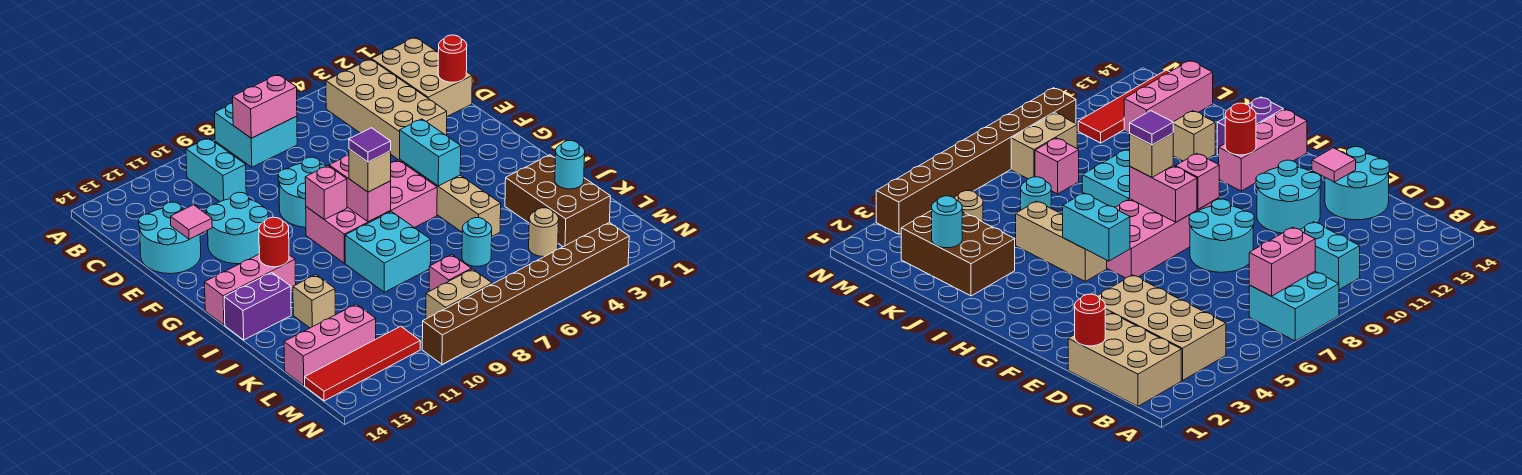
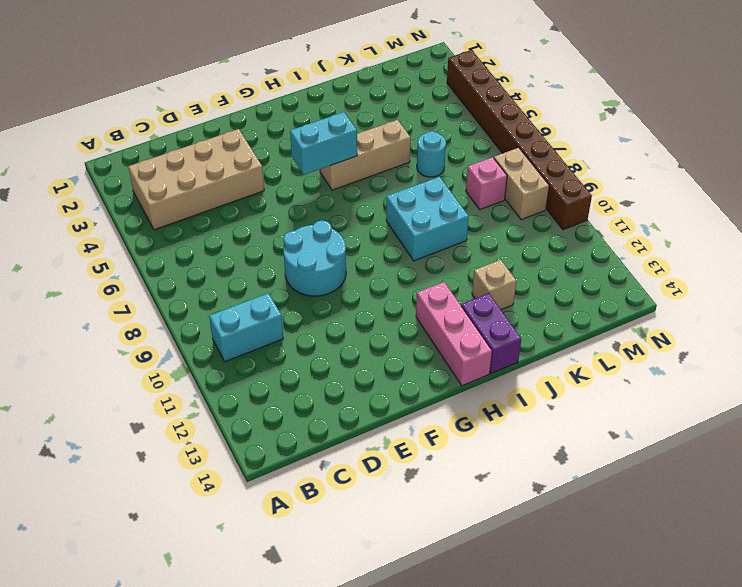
none -> cyan brick A7:B8 level 1
none -> tan brick B1:D2 level 1
none -> cyan round brick D13:E14 level 1
none -> cyan round brick E11:F12 level 1

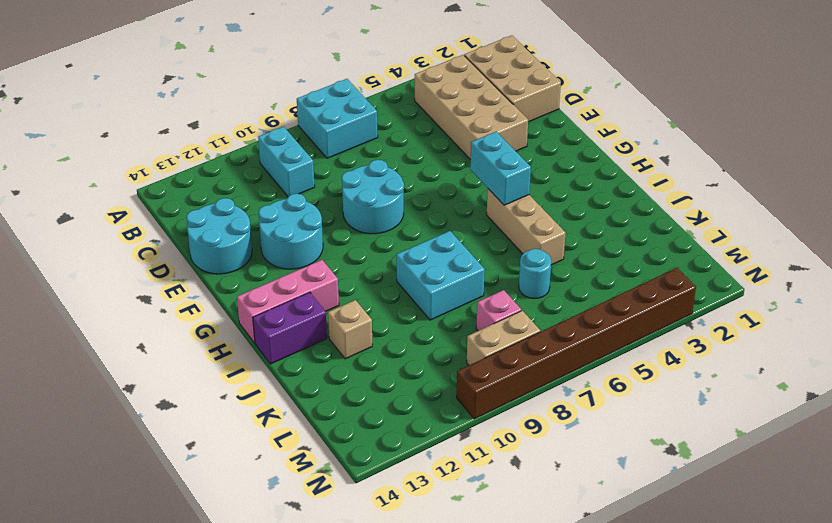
none -> pink brick G6:H9 level 1
none -> brown brick J2:L3 level 1
none -> tan round brick L4 level 1
none -> pink brick L12:L14 level 1

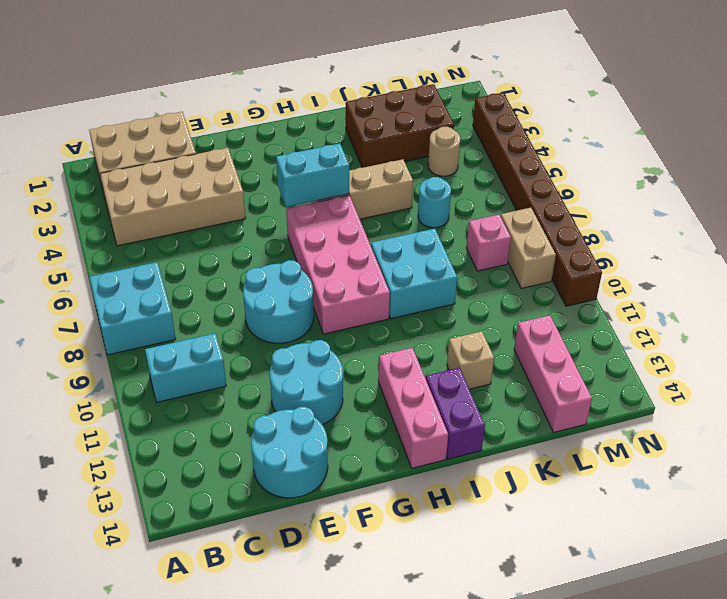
none -> red tile M11:M14 level 1
none -> pink brick B7:B8 level 2
none -> red round brick D1 level 2
none -> pink tile E13 level 2

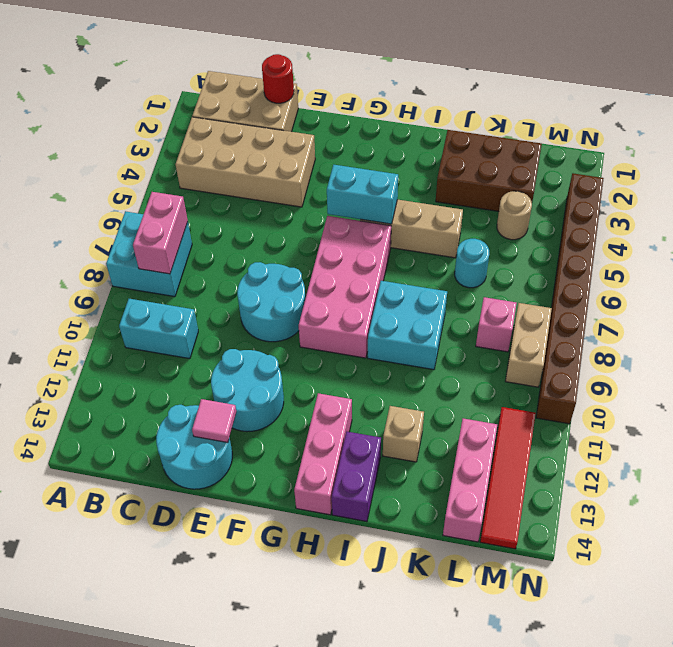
none -> pink brick G8:H8 level 2
none -> pink brick G9 level 2
none -> red round brick H12 level 2
none -> cyan round brick K2 level 2

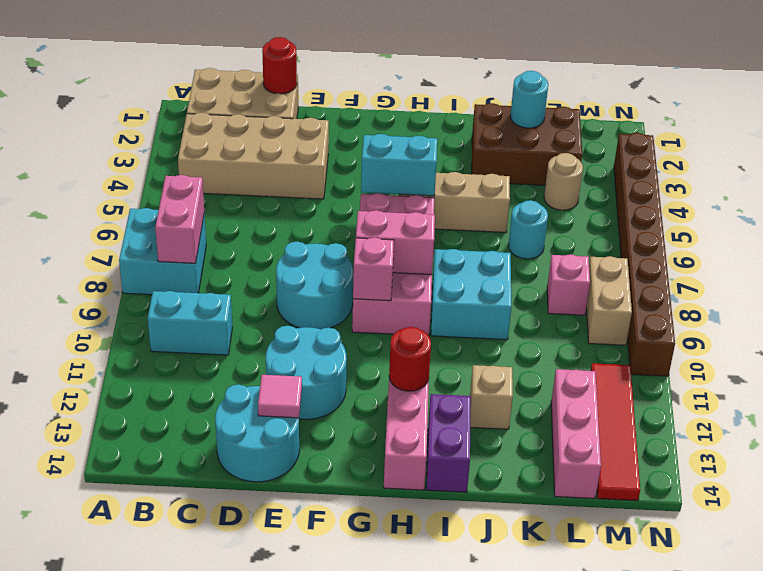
none -> tan brick H8 level 3
none -> purple tile H8 level 4

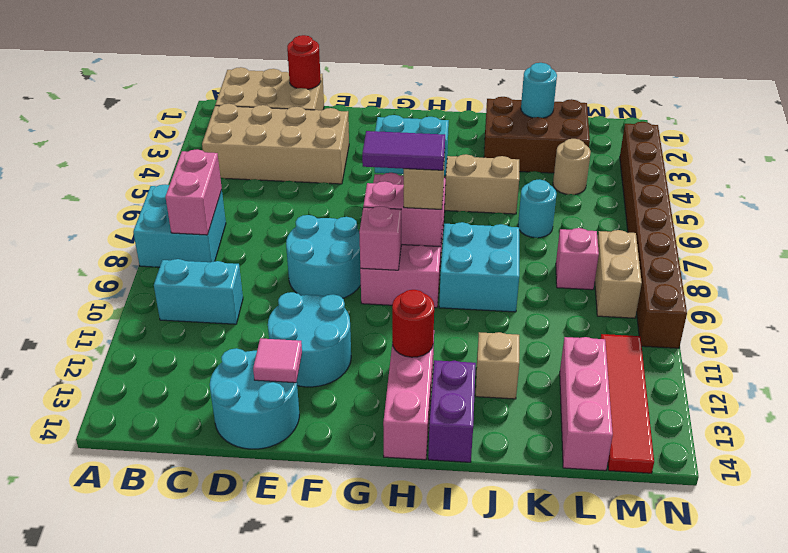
purple tile G8:H8 level 4 -> purple tile H8 level 4

